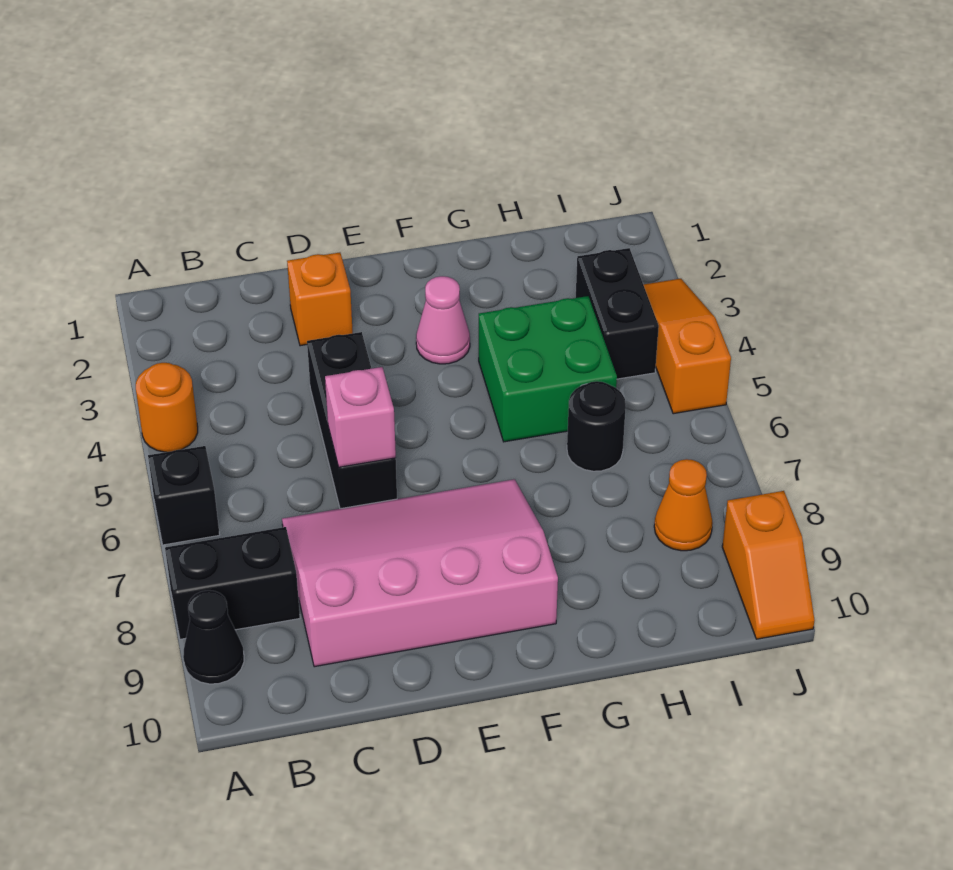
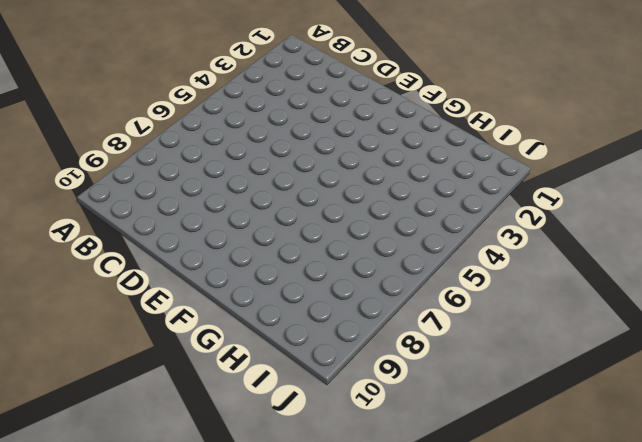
none -> orange round brick A4 level 1
none -> black brick A6 level 1
none -> black brick A8:B8 level 1

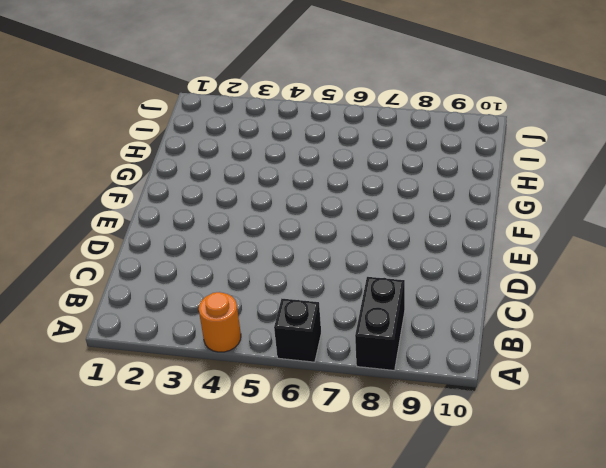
none -> black cone A9 level 1
none -> pink slope C7:F9 level 1 top 9
none -> orange brick D2 level 1

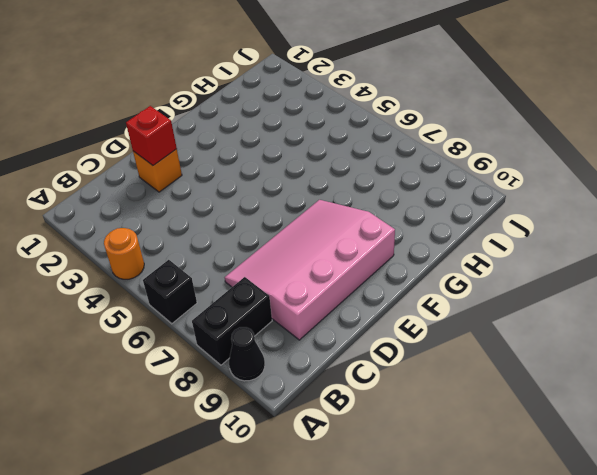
red brick D2 level 2 -> none
none -> black brick D4:D6 level 1
none -> pink cone F3 level 1
none -> green brick G4:H5 level 1

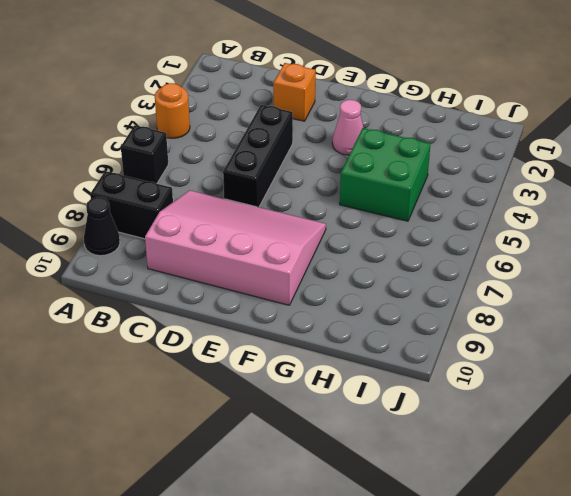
none -> black round brick H6 level 1
none -> black brick I3:I4 level 1
none -> orange cone I8 level 1

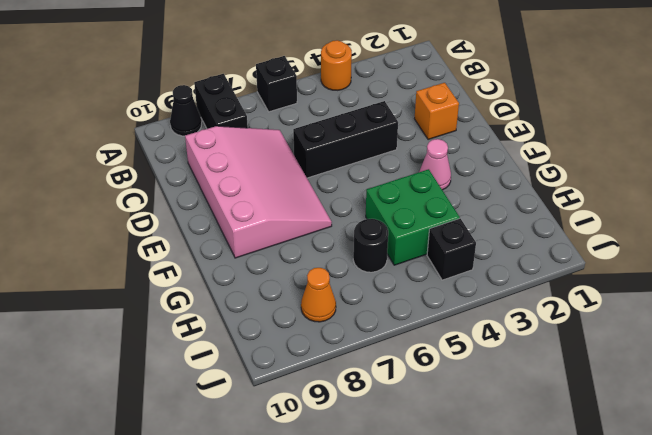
black brick I4 level 1 -> black brick I3:I4 level 1
none -> orange slope J3:J5 level 1 top 5
none -> orange slope J9:J10 level 1 top 9
none -> pink brick D6 level 2

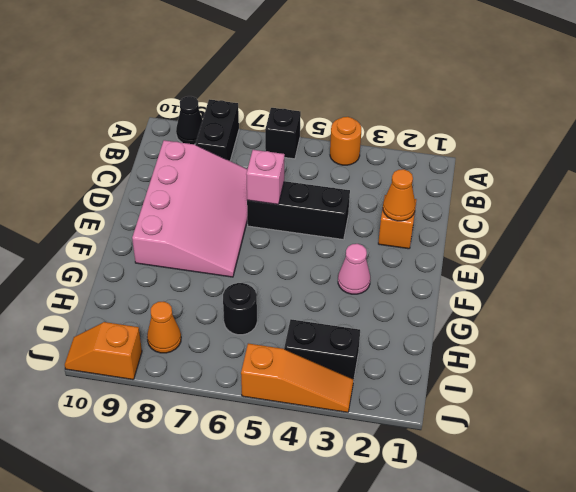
orange cone D2 level 2 -> none
none -> green brick G4:H5 level 1

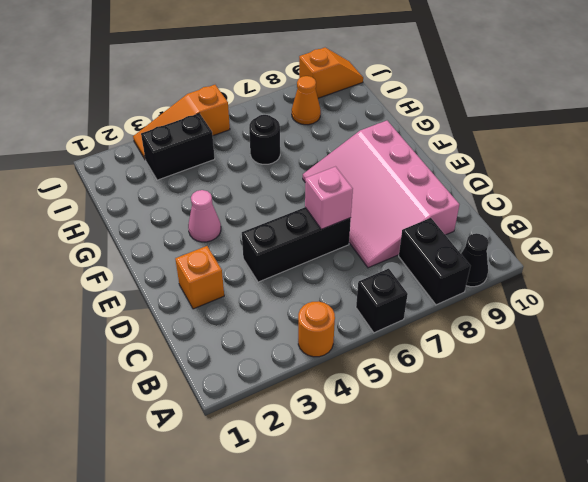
none -> green brick G4:H5 level 1

